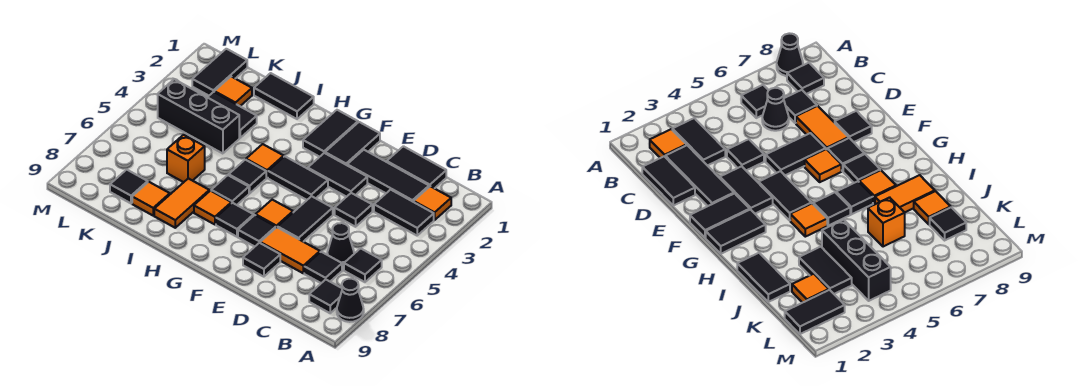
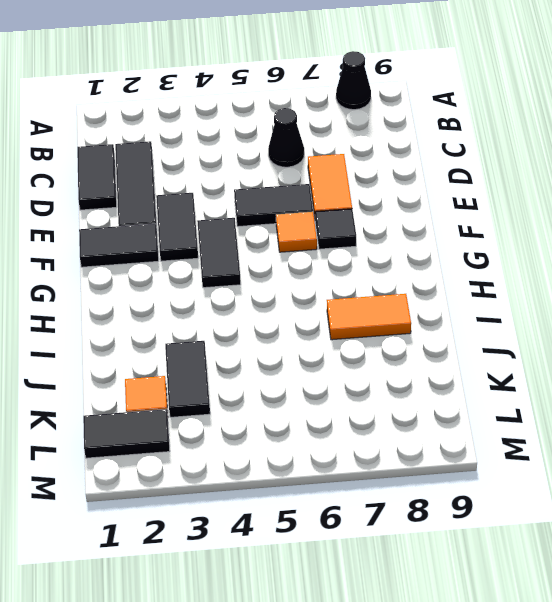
none -> orange tile B2 level 1
none -> black tile B3:C3 level 1
none -> black tile B6 level 1
none -> black tile B8 level 1

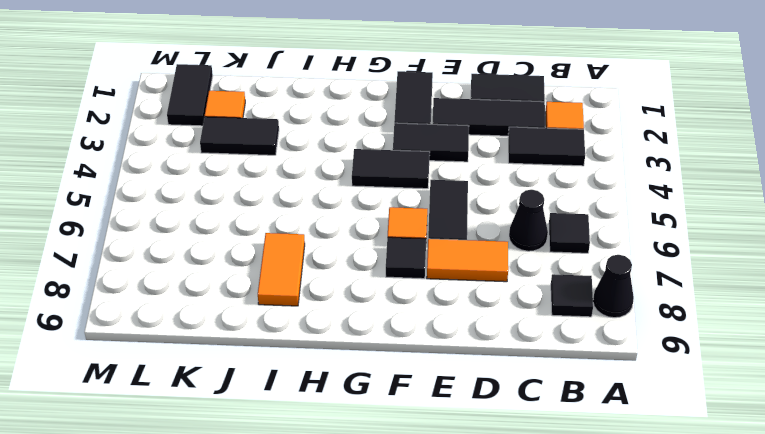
none -> black tile C7 level 1
none -> black tile D4 level 1
none -> black tile E8 level 1
none -> black tile G1:G2 level 1

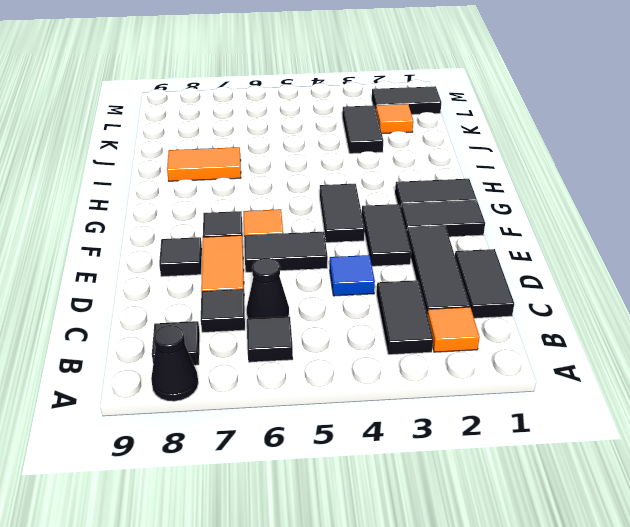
blue tile D4 level 1 -> black tile D4 level 1
none -> black tile G7 level 1
none -> orange tile H4 level 1
none -> black tile H5 level 1
none -> black tile H6 level 1

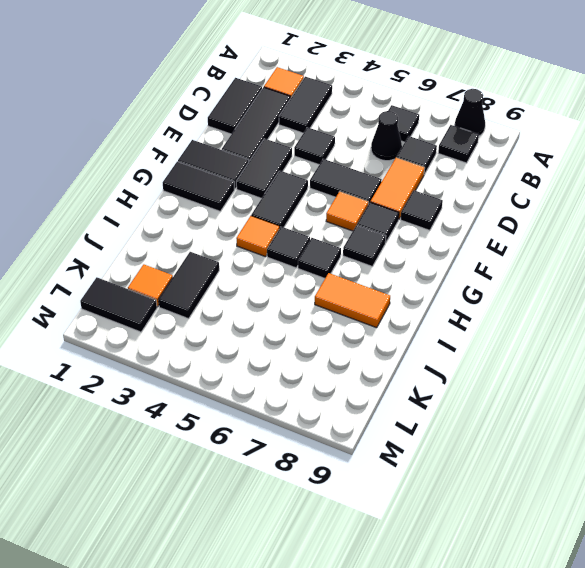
none -> orange tile H7 level 1
none -> black tile I1:J1 level 1
none -> black brick J4:L4 level 1
none -> orange brick J6 level 1

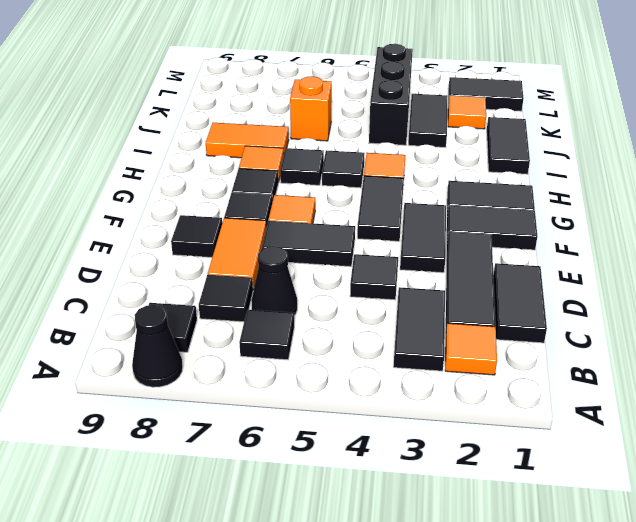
none -> orange tile J8 level 1
none -> black tile K8 level 1

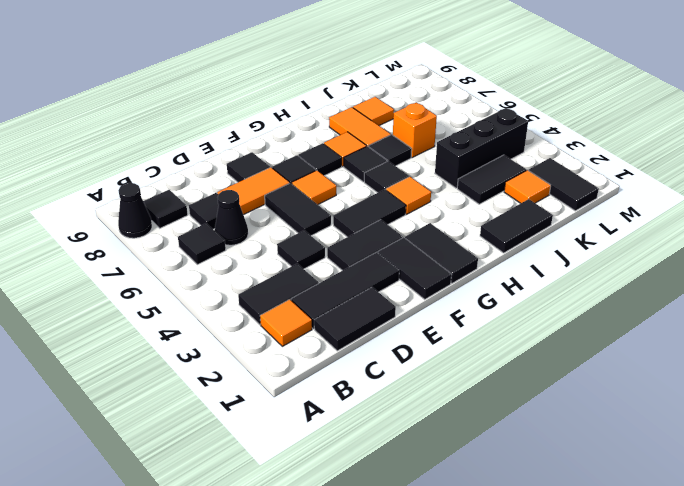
black tile I6 level 1 -> black tile K8 level 1

